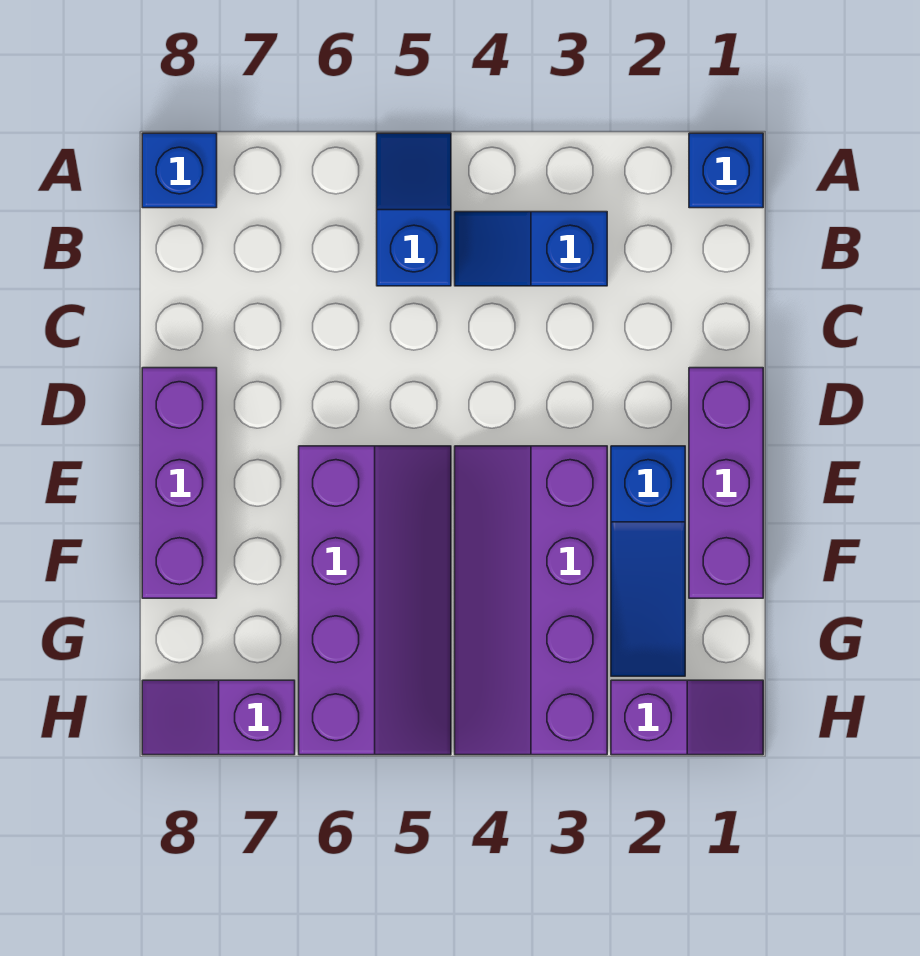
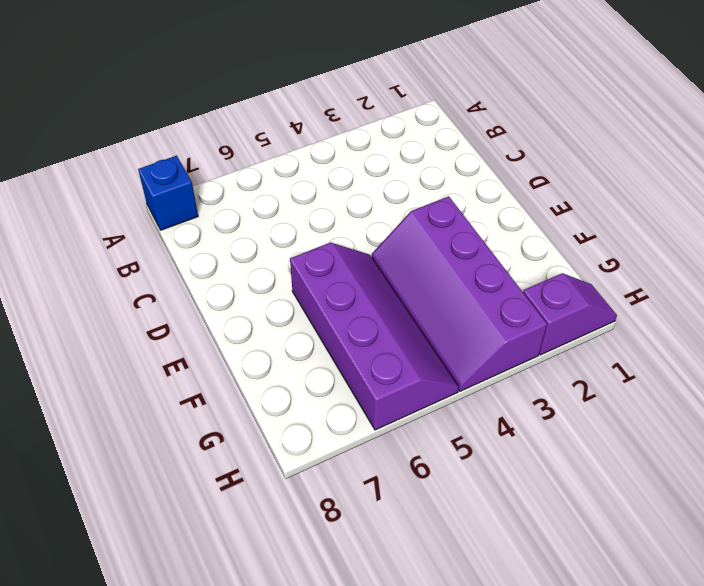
none -> blue brick A1 level 1
none -> blue slope A5:B5 level 1 top B

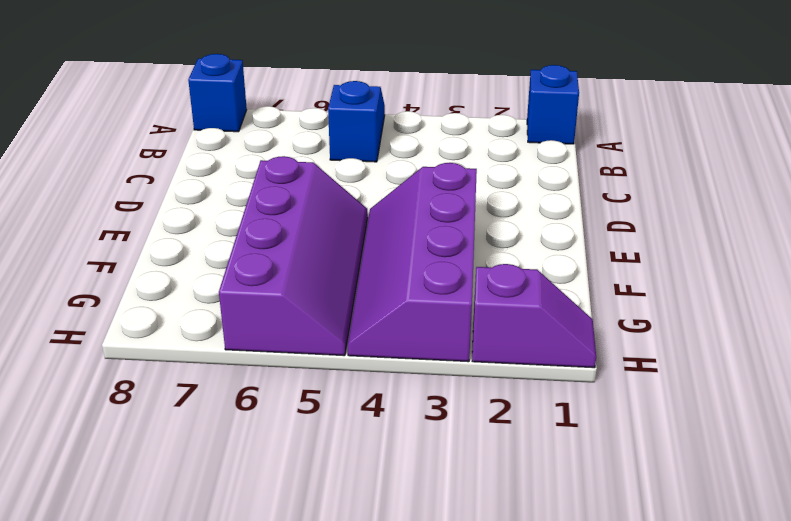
none -> blue slope B3:B4 level 1 top 3
none -> purple brick D1:F1 level 1

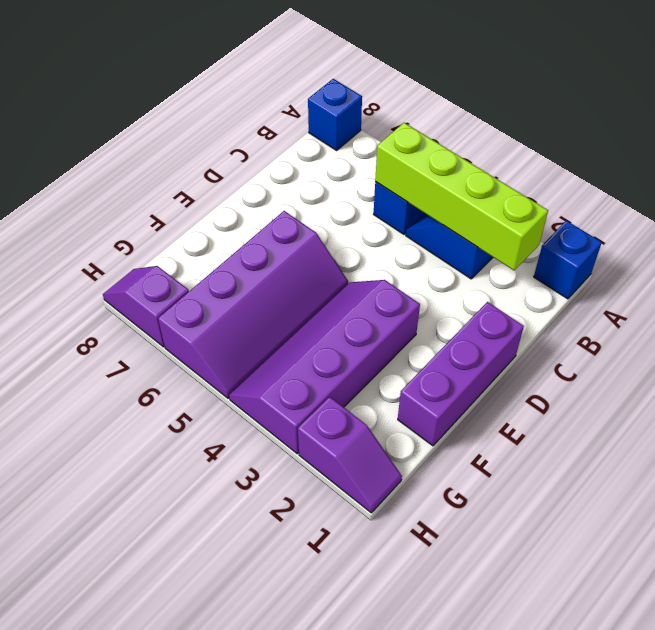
lime brick B2:B5 level 2 -> none
none -> purple brick D8:F8 level 1
none -> blue slope E2:G2 level 1 top E

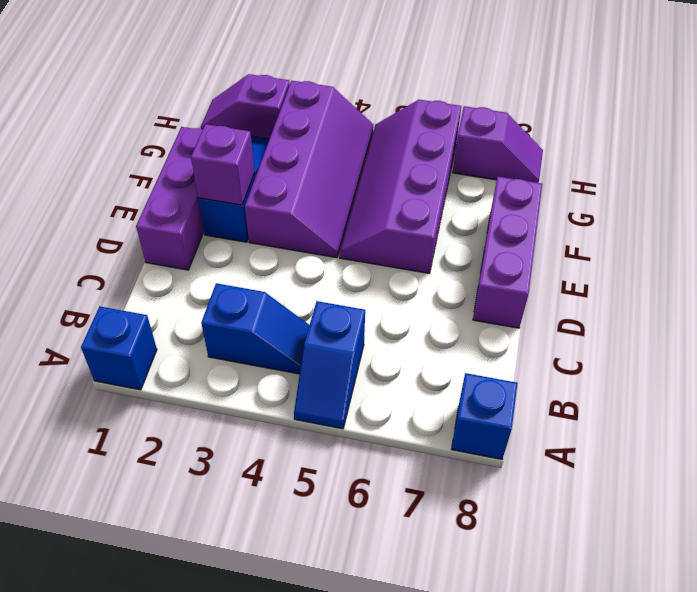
purple brick E2 level 2 -> none

